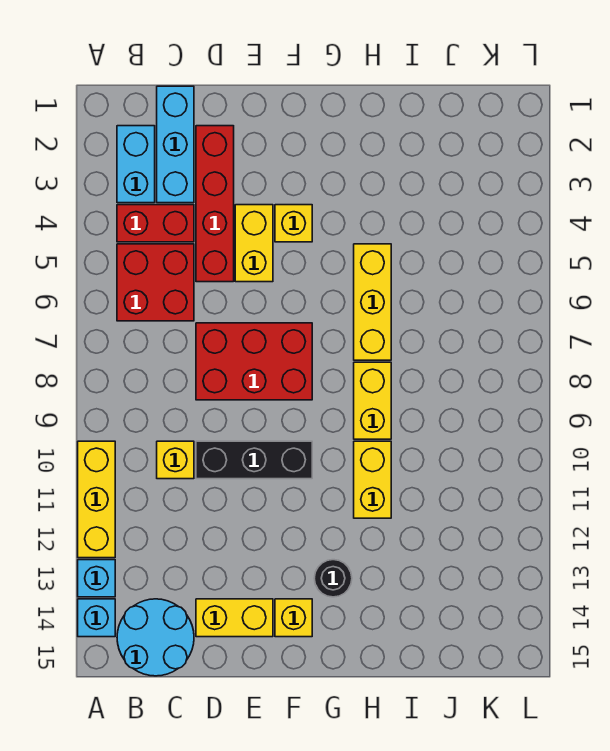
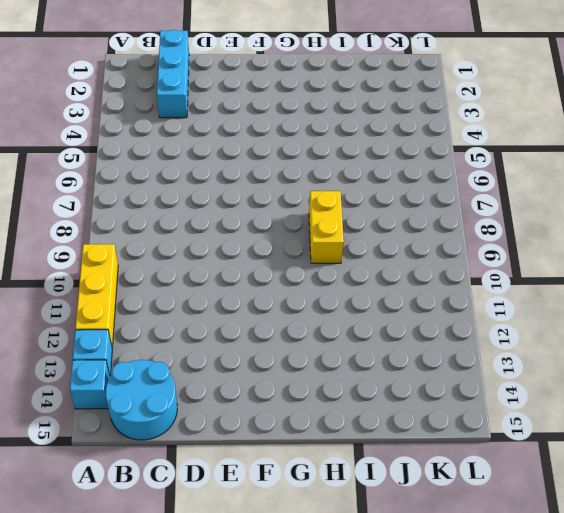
none -> cyan brick B2:B3 level 1
none -> red brick B4:C4 level 1
none -> red brick B5:C6 level 1

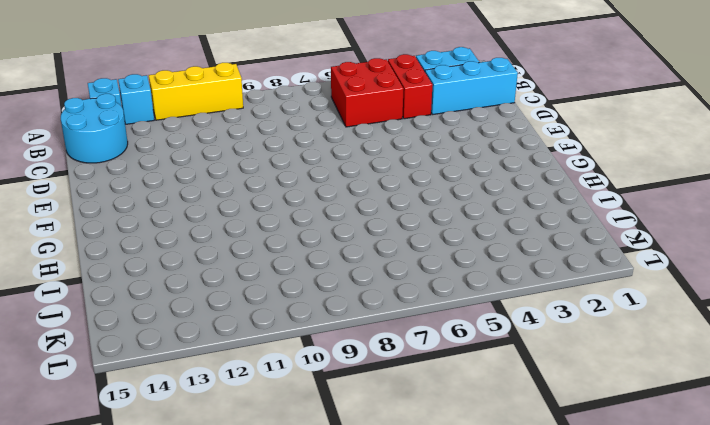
none -> yellow brick C10 level 1
none -> red brick D2:D5 level 1
none -> red brick D7:F8 level 1

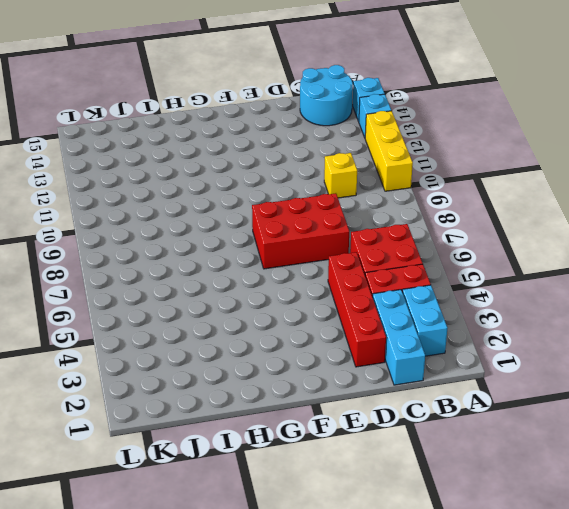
none -> black brick D10:F10 level 1
none -> yellow brick D14:E14 level 1
none -> yellow brick E4:E5 level 1

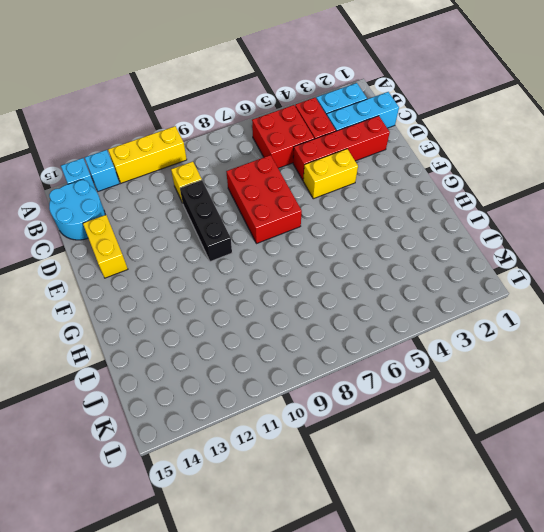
none -> yellow brick F4 level 1
none -> yellow brick F14 level 1
none -> black round brick G13 level 1

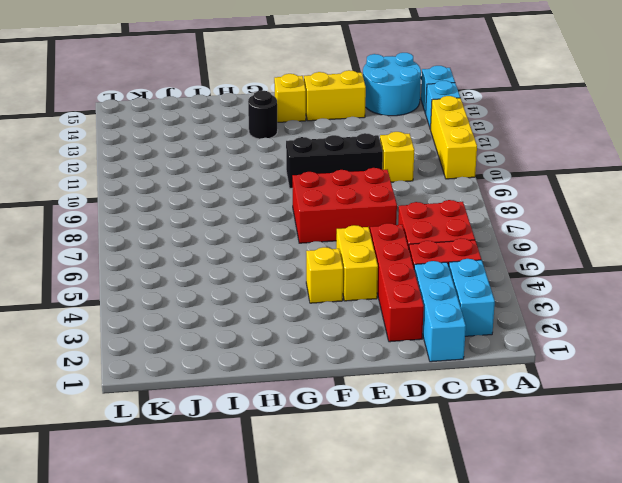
none -> yellow brick H5:H7 level 1
none -> yellow brick H8:H9 level 1
none -> yellow brick H10:H11 level 1

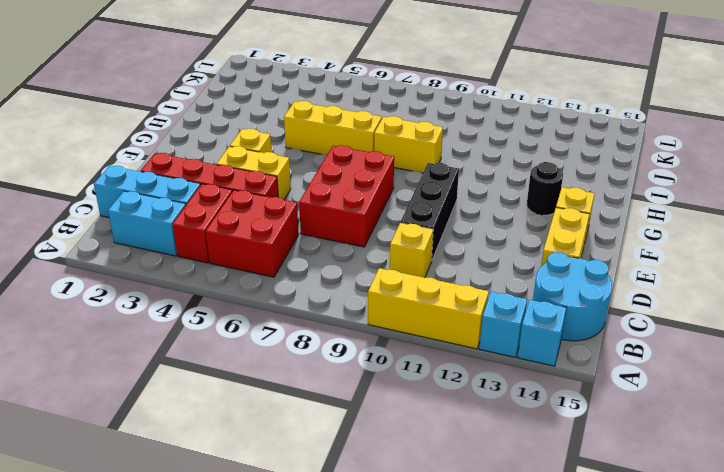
none -> yellow brick H10:H11 level 1

